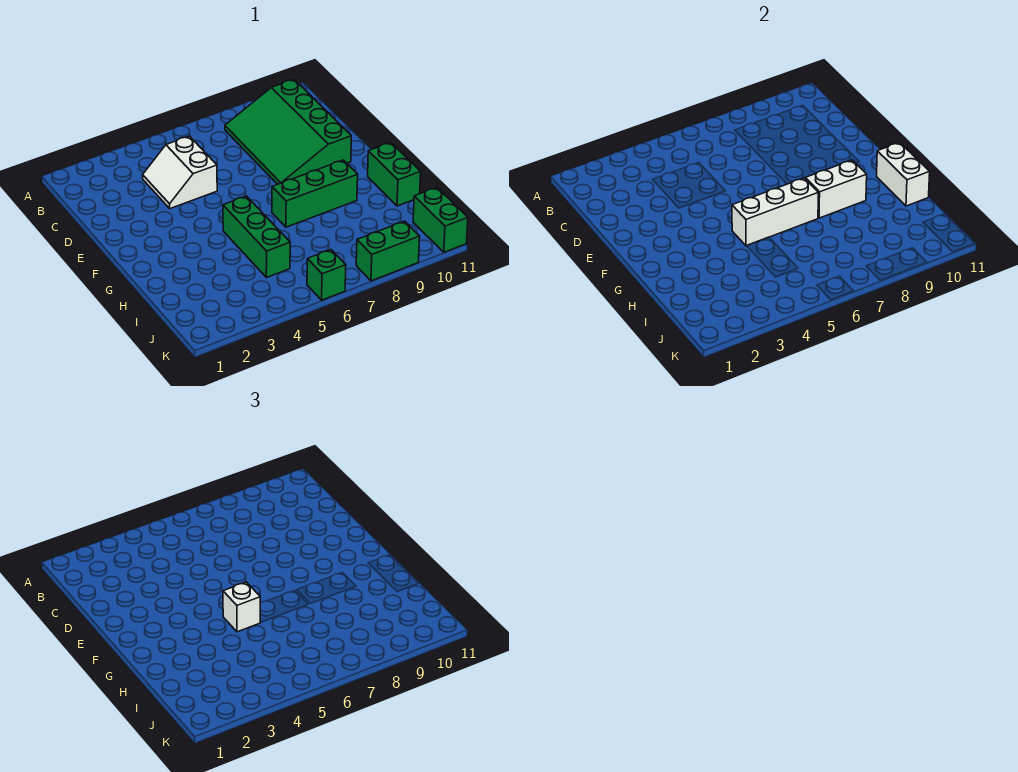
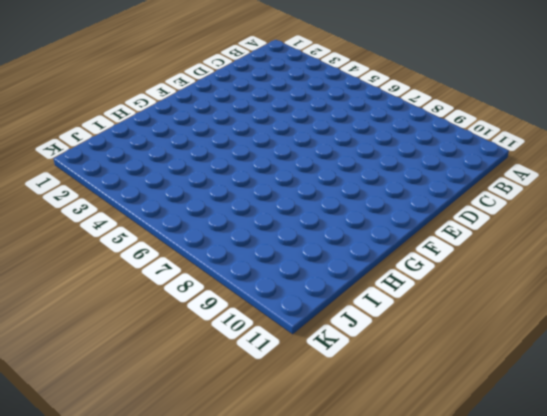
none -> green slope B8:E10 level 1 top 10
none -> white slope C4:D5 level 1 top 5
none -> green brick G5:I5 level 1

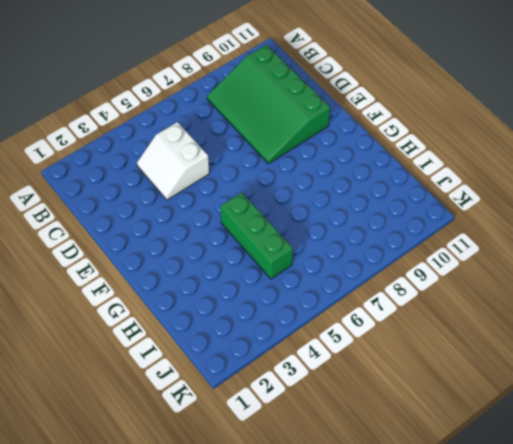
none -> green brick G7:G9 level 1
none -> green brick G11:H11 level 1
none -> green brick J11:K11 level 1

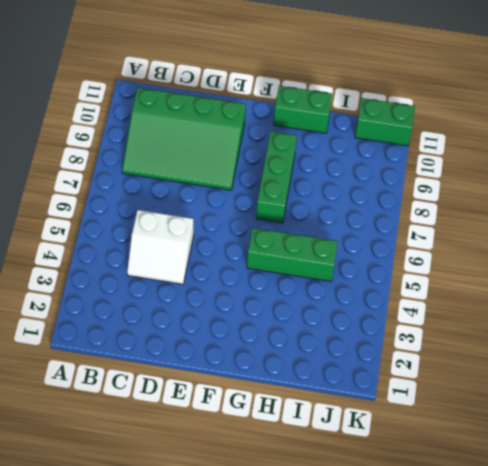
none -> green brick K6 level 1
none -> green brick K8:K9 level 1
none -> white brick G5:G7 level 2

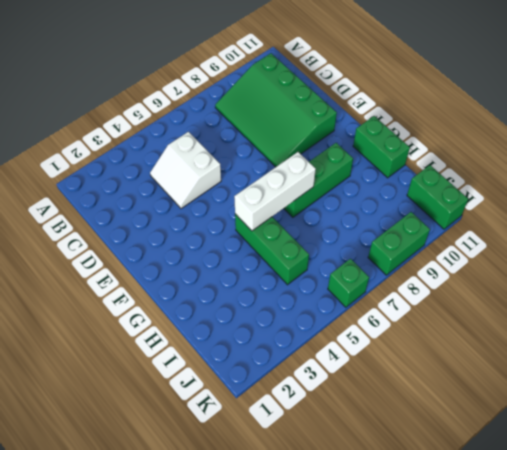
none -> white brick G8:G9 level 2
none -> white brick G11:H11 level 2
none -> white brick G5 level 3

